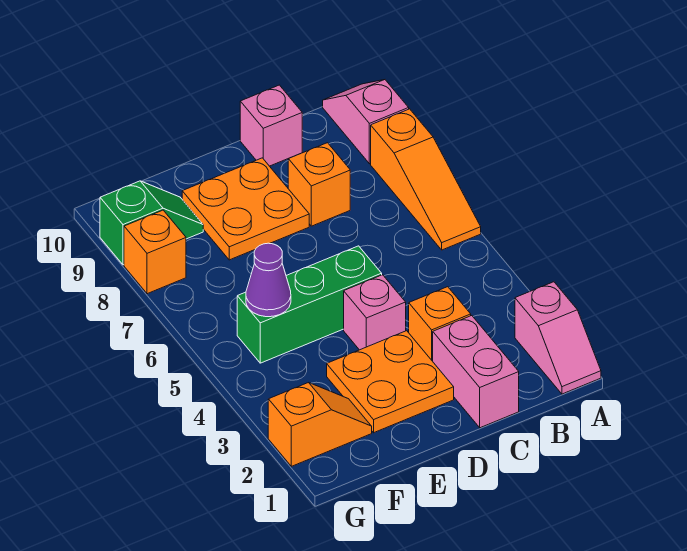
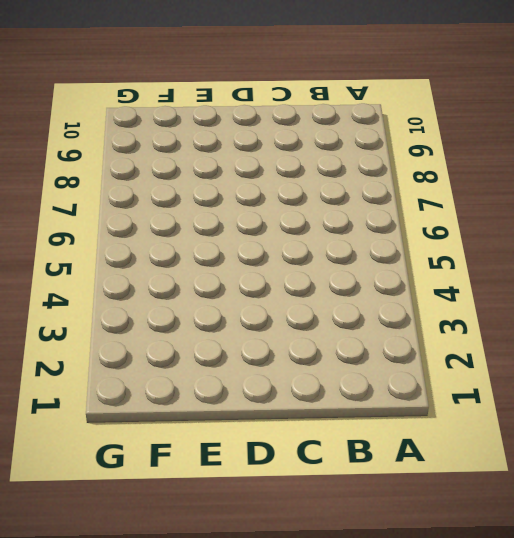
none -> pink slope A1:A2 level 1 top 2
none -> orange slope A6:A8 level 1 top 8
none -> pink slope A9:A10 level 1 top 9

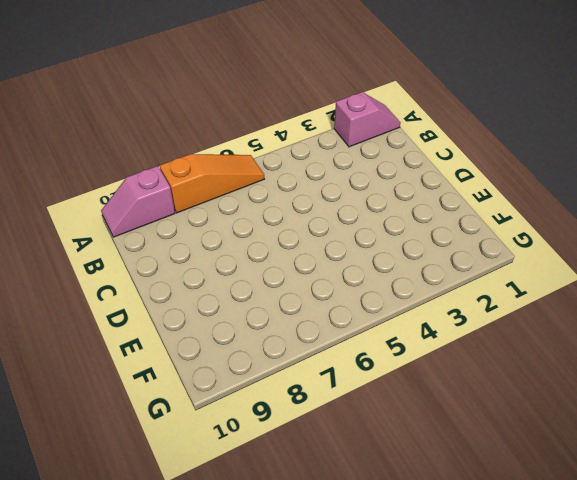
none -> pink brick C1:C2 level 1
none -> orange brick C3 level 1
none -> orange brick C8 level 1

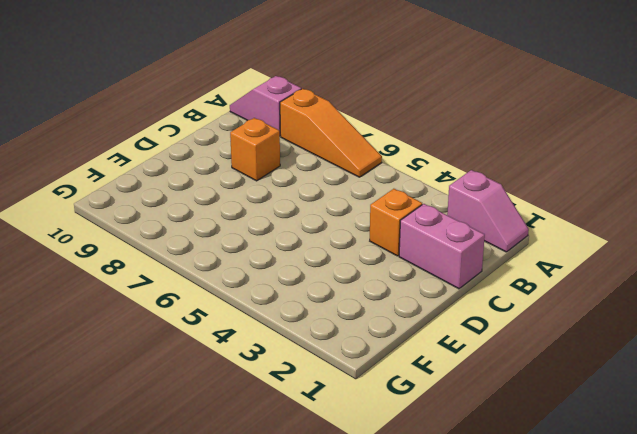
none -> pink brick C10 level 1
none -> orange plate D2:E3 level 1
none -> pink brick D4 level 1

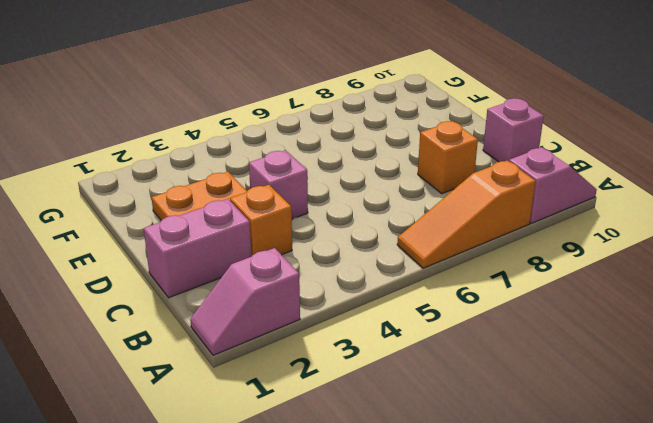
none -> green brick D5:F5 level 1
none -> orange plate D8:E9 level 1
none -> orange slope F2:G2 level 1 top G

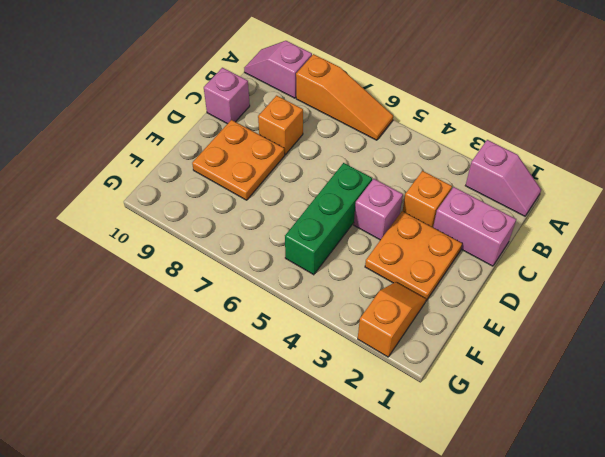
none -> green slope F9:G9 level 1 top G
none -> orange brick G8 level 1
none -> purple cone F5 level 2

